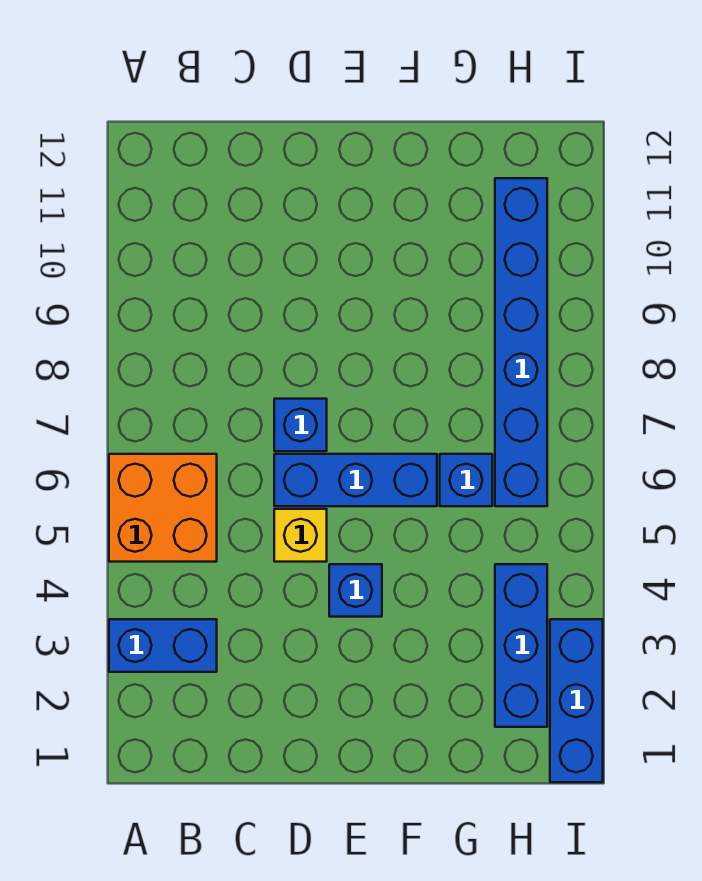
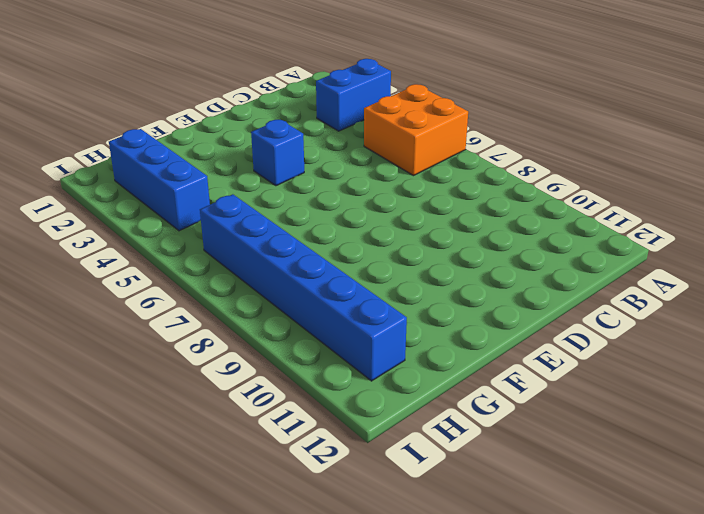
none -> yellow brick D5 level 1
none -> blue brick D6:F6 level 1

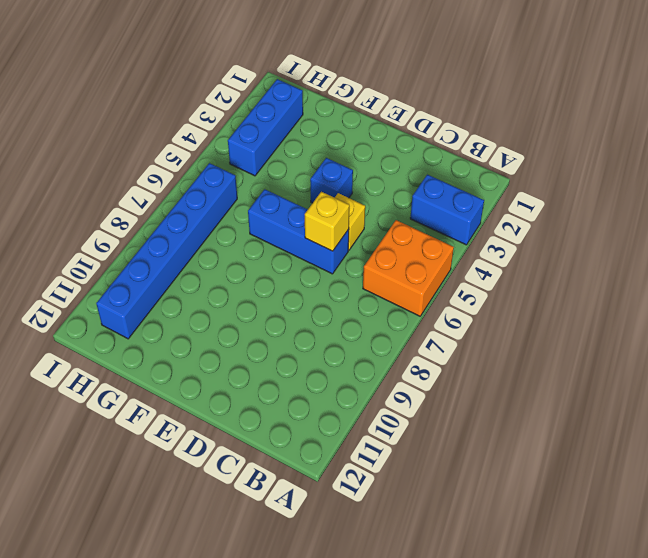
yellow brick D6 level 2 -> none
none -> blue brick D7 level 1
none -> blue brick G6 level 1

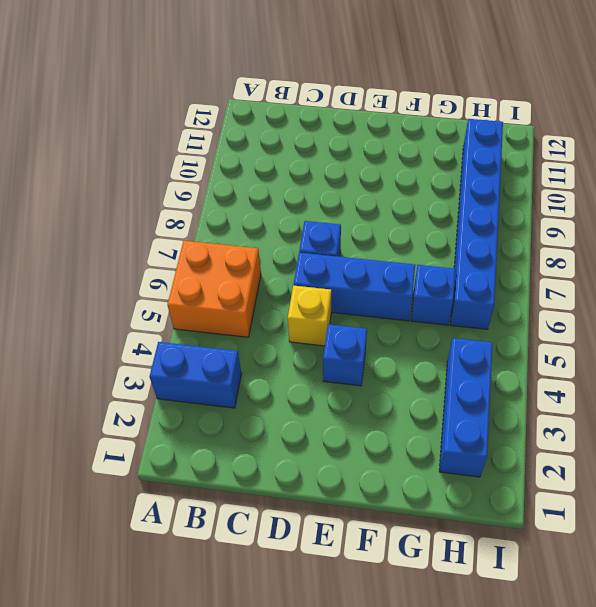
none -> blue brick I1:I3 level 1

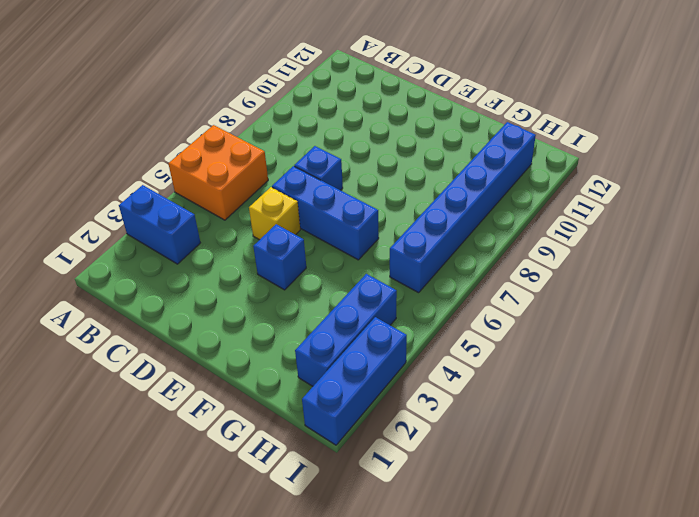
none -> blue brick G6 level 1

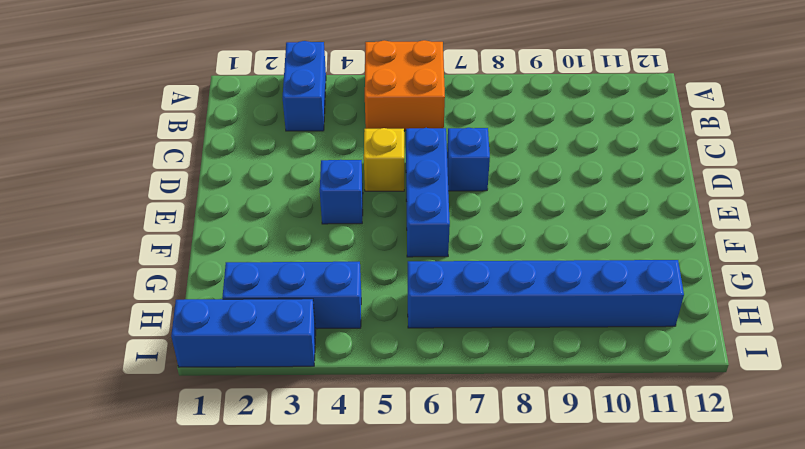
none -> blue brick G6 level 1

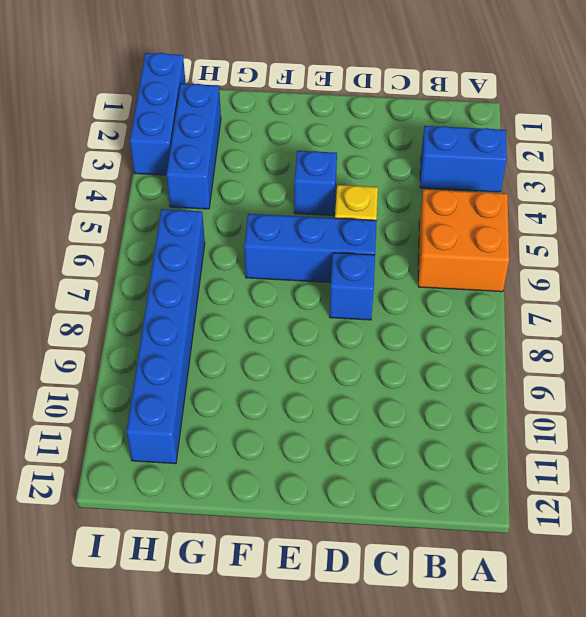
none -> blue brick G6 level 1

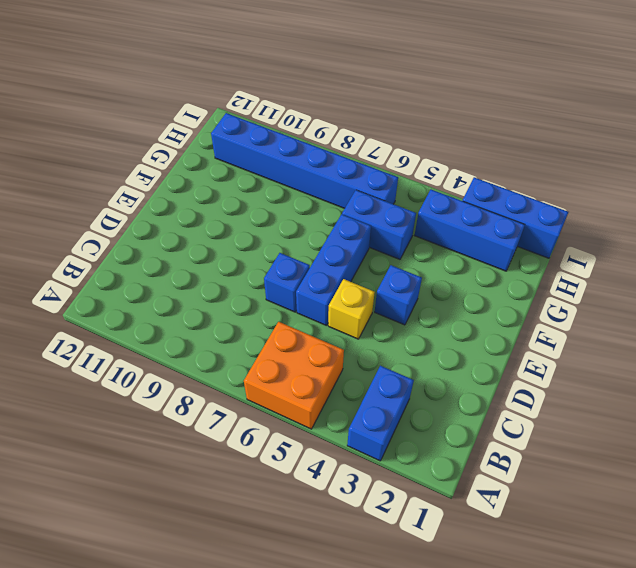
blue brick G5:G6 level 1 -> blue brick G6 level 1

